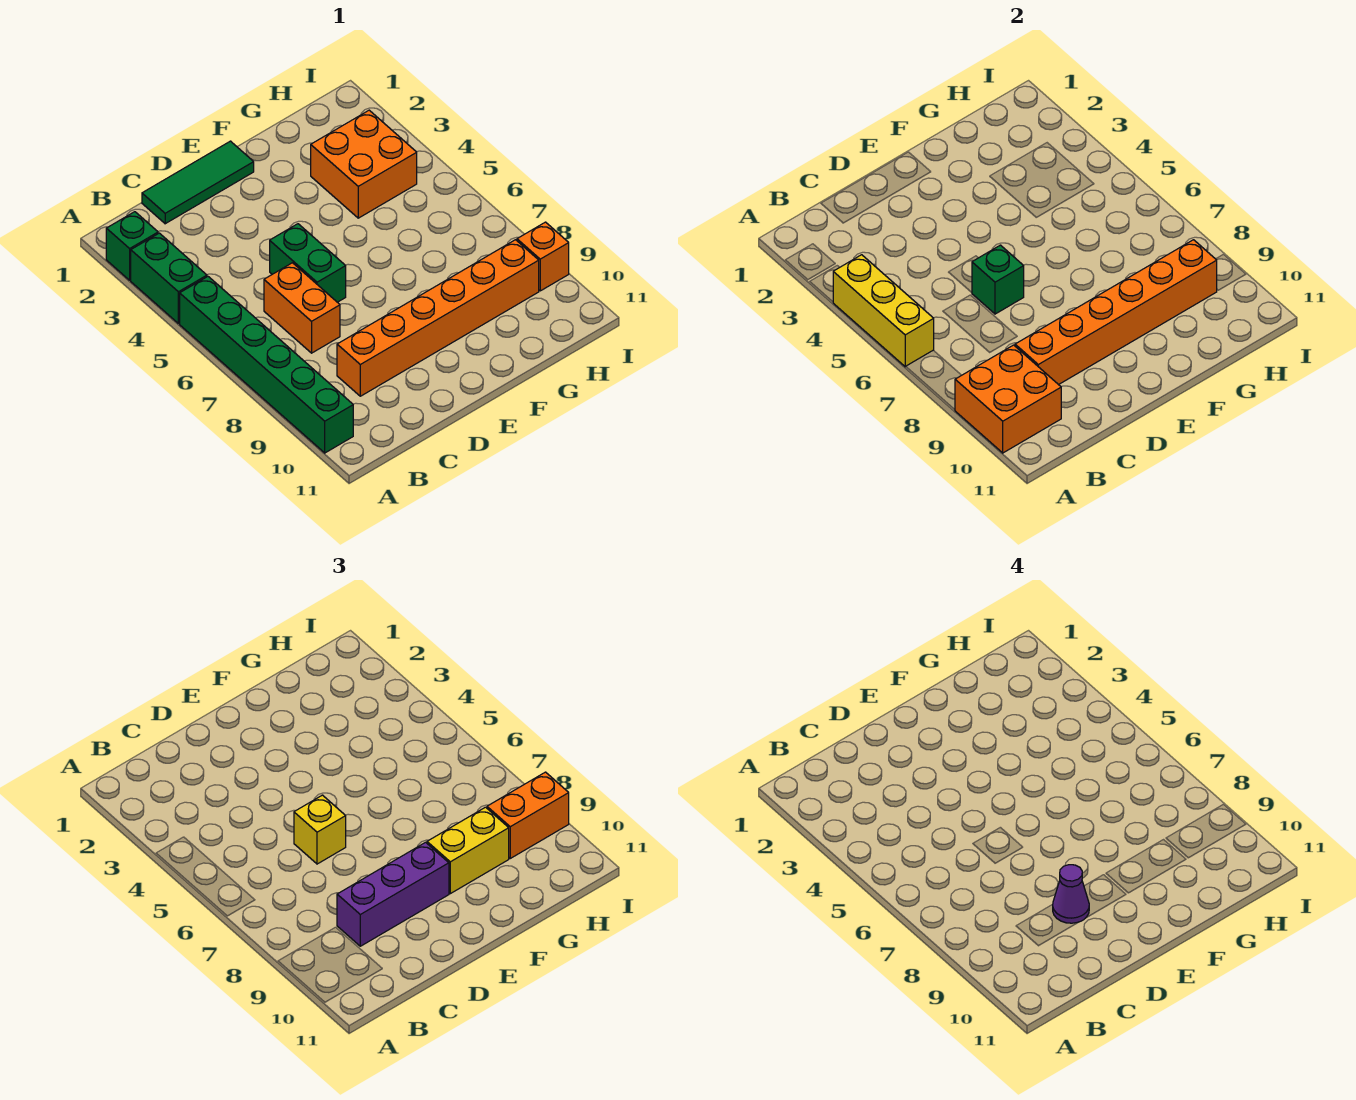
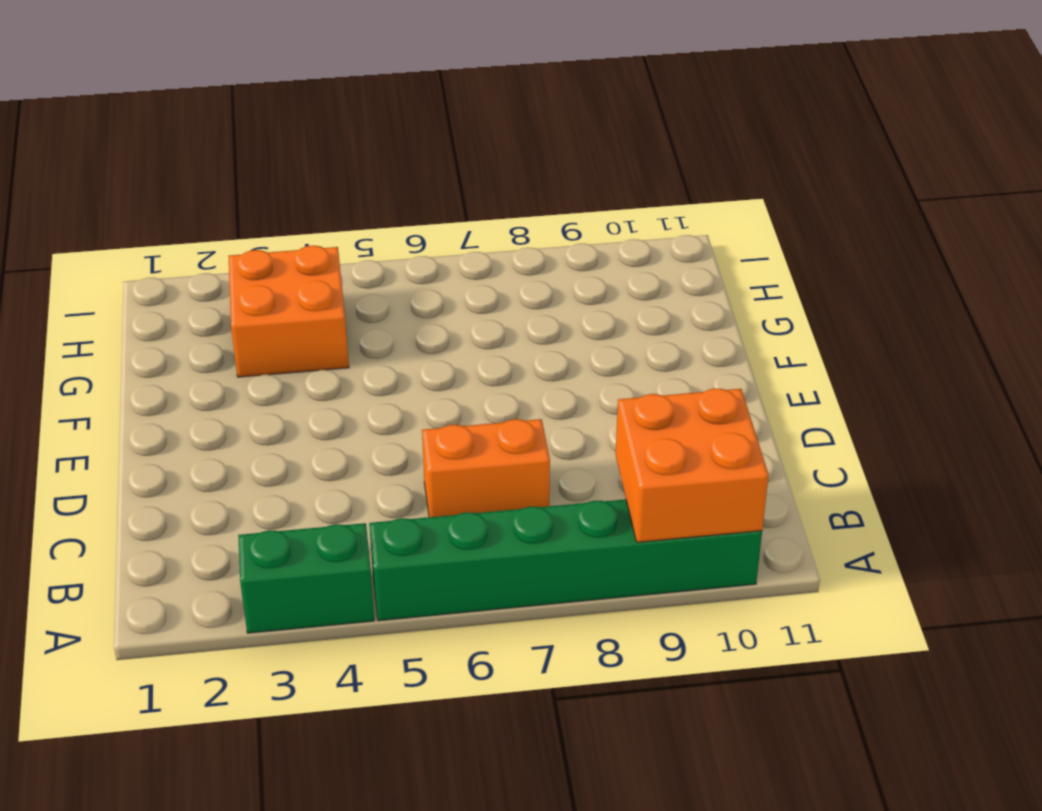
none -> green brick A2 level 1
none -> green tile C1:E1 level 1
none -> orange brick C9:H9 level 1

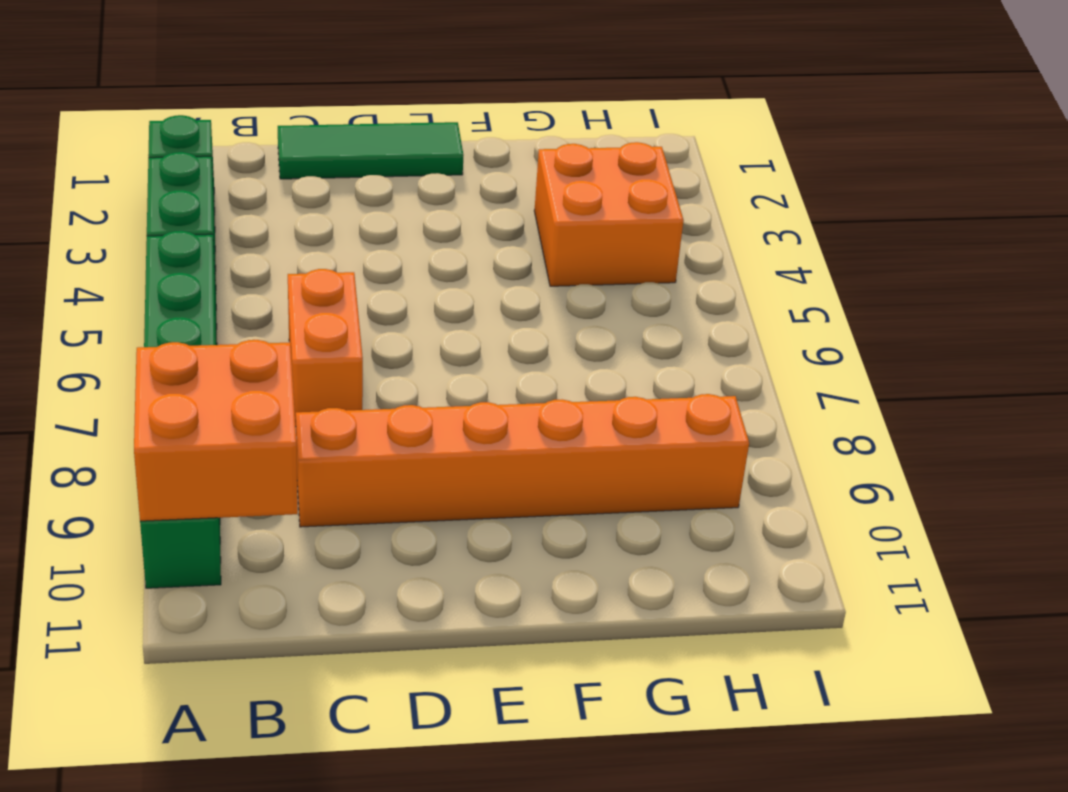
none -> green brick D5:D6 level 1
none -> orange brick I9 level 1
none -> yellow brick A4:A6 level 2

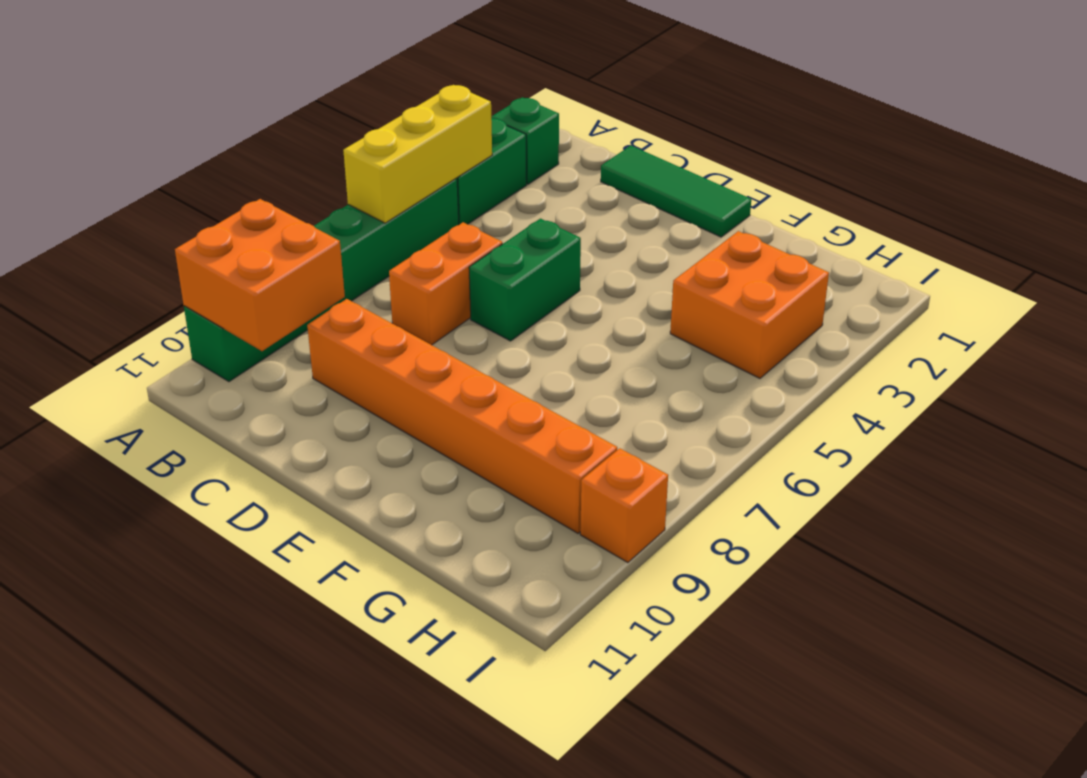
none -> orange brick C9:H9 level 2
none -> green brick D6 level 2
none -> purple brick C9:E9 level 3

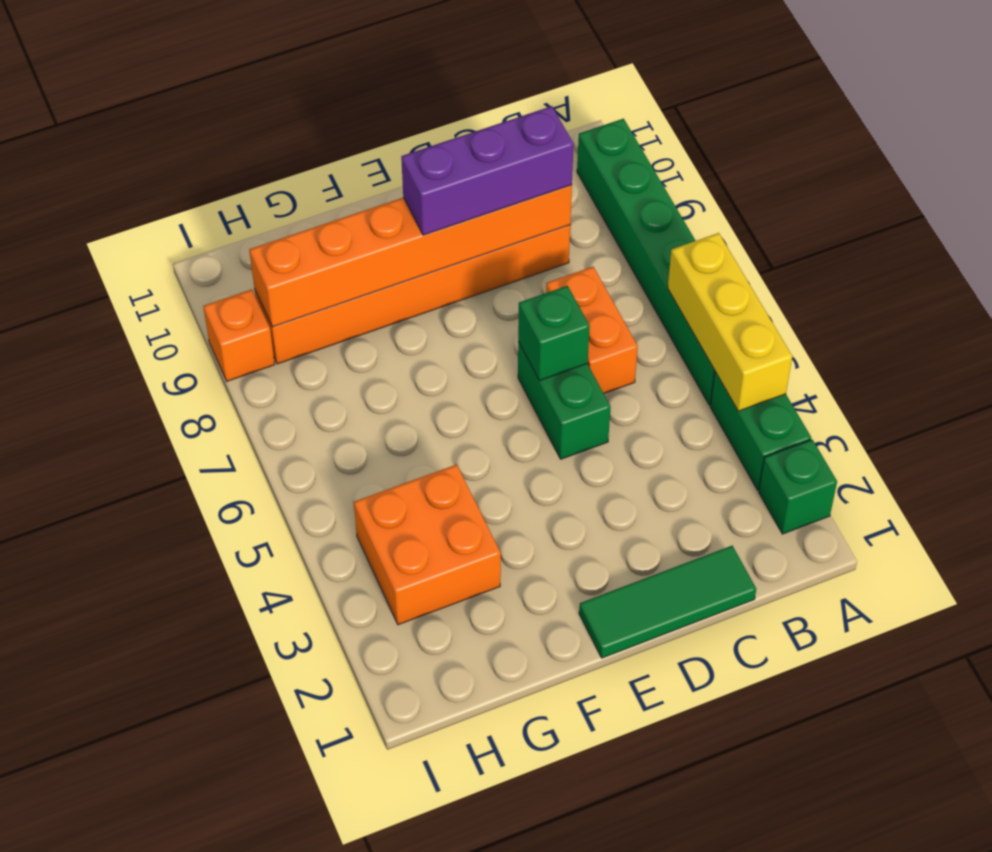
none -> orange brick A9:B10 level 2
none -> yellow brick D6 level 3
none -> yellow brick F9:G9 level 3

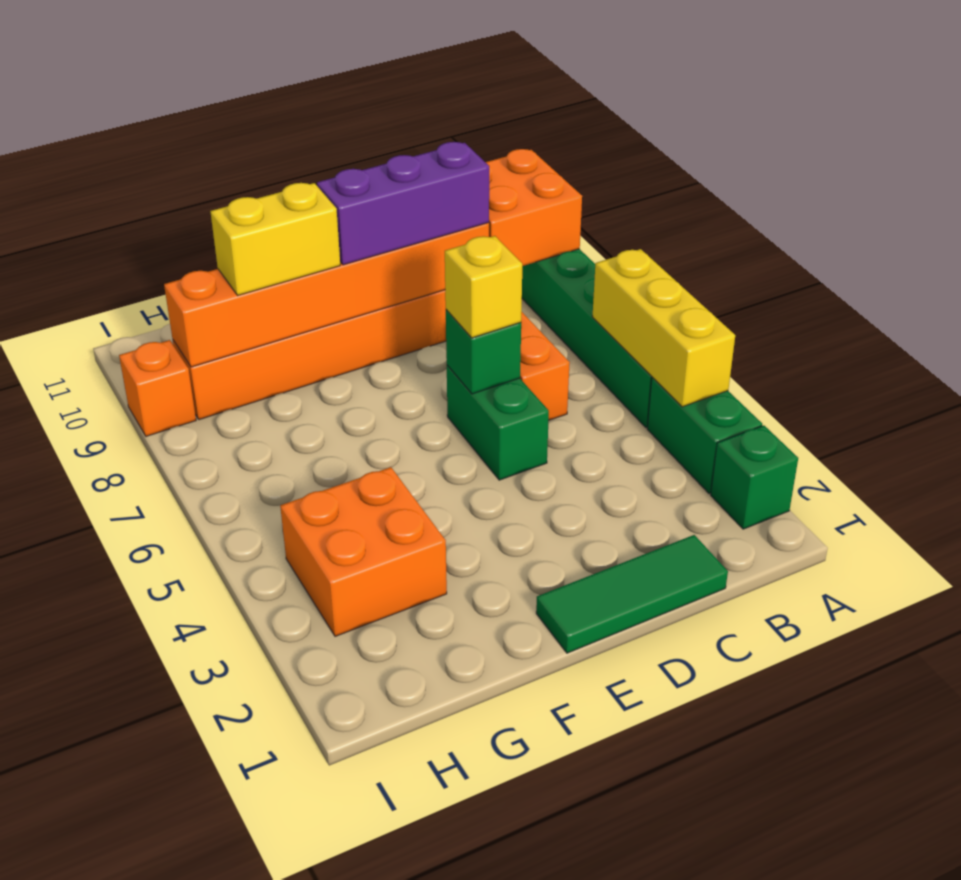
none -> orange brick H9:I9 level 3
none -> purple cone D9 level 4

